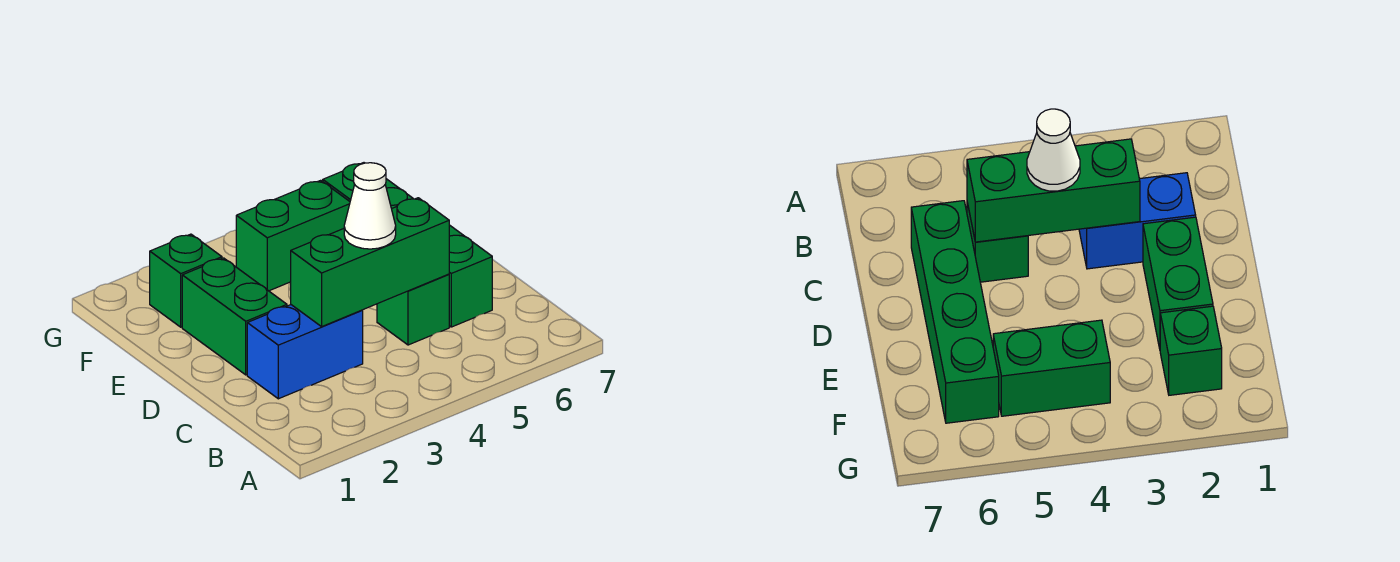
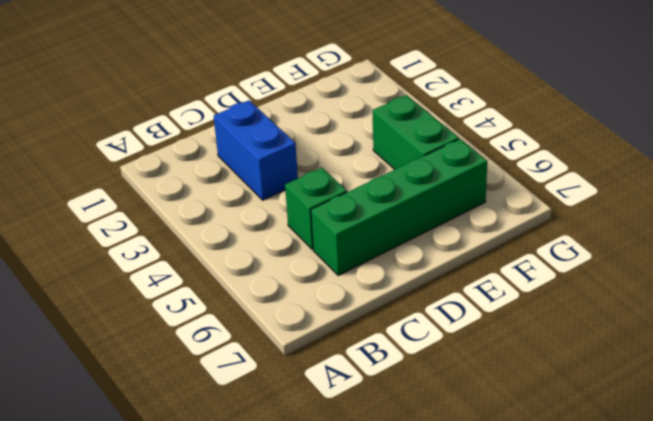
none -> green brick D2:E2 level 1
none -> green brick F2 level 1

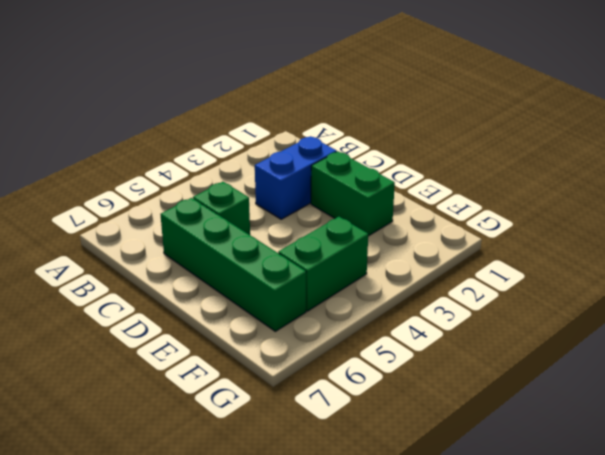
none -> green brick F2 level 1
none -> green brick C3:C5 level 2

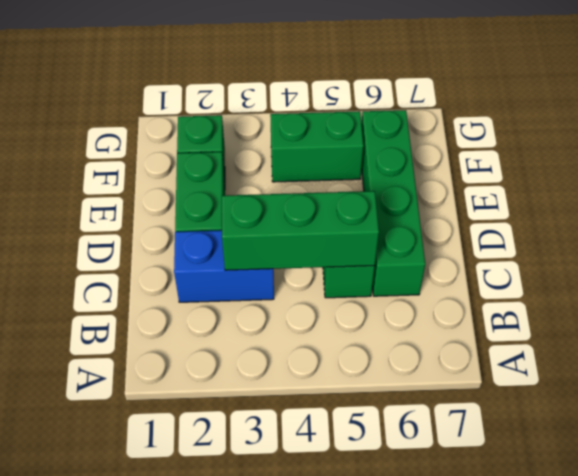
none -> white cone C4 level 3

